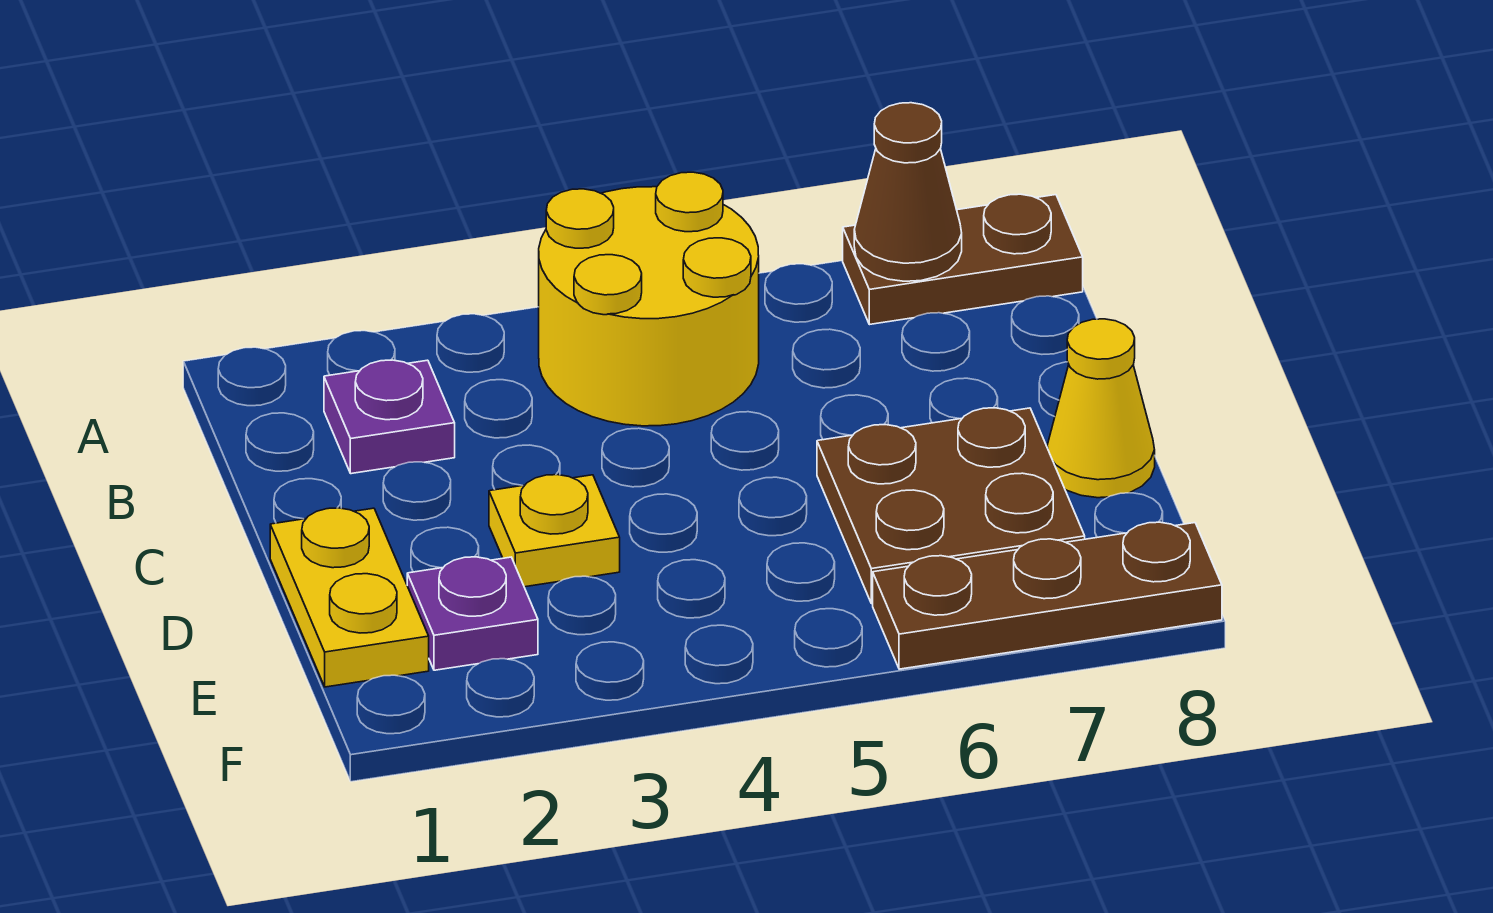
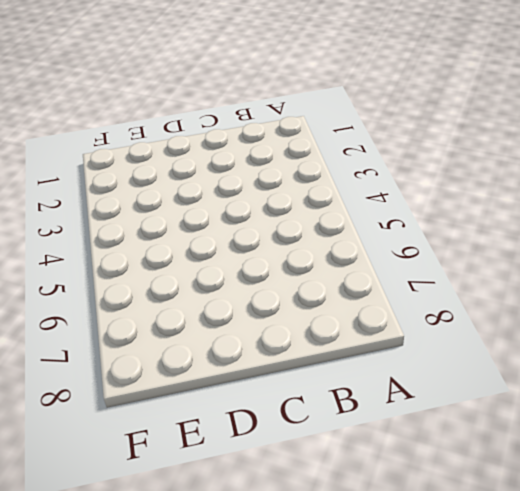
none -> yellow round brick A4:B5 level 1
none -> brown plate A7:A8 level 1

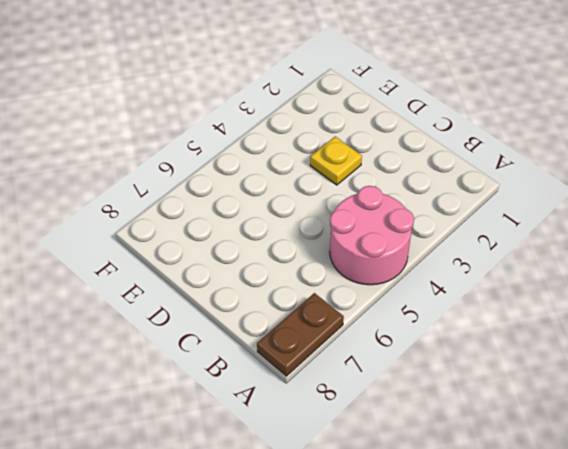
pink round brick A4:B5 level 1 -> yellow round brick A4:B5 level 1
none -> purple plate B2 level 1
none -> yellow plate D1:E1 level 1

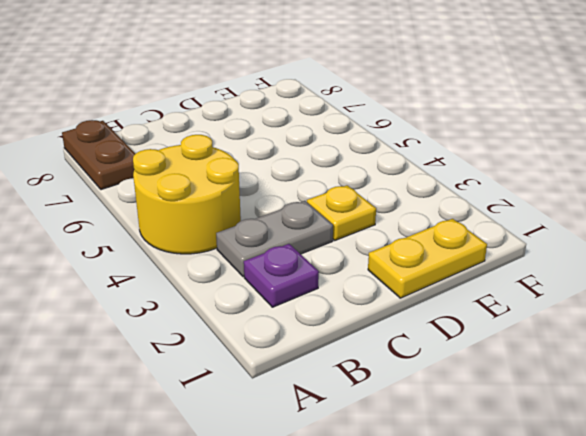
grey plate B3:C3 level 1 -> none
none -> brown plate D6:E7 level 1
none -> yellow cone D8 level 1

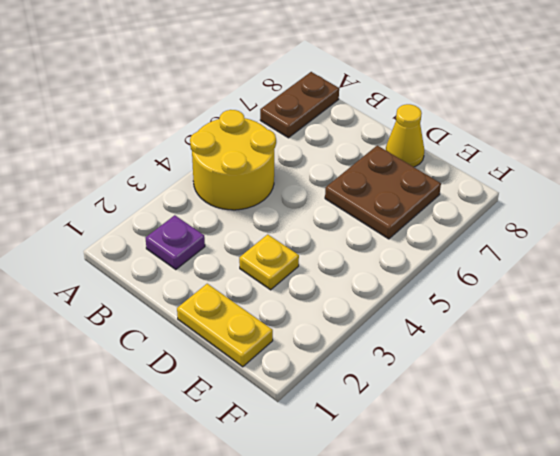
none -> purple plate E2 level 1
none -> brown plate F6:F8 level 1

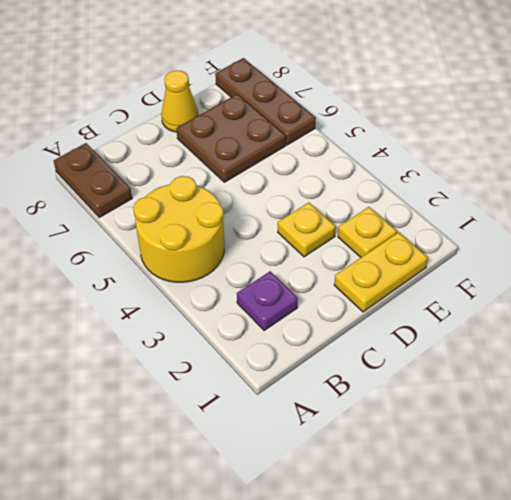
yellow plate E2 level 1 -> purple plate E2 level 1
none -> brown cone A7 level 2

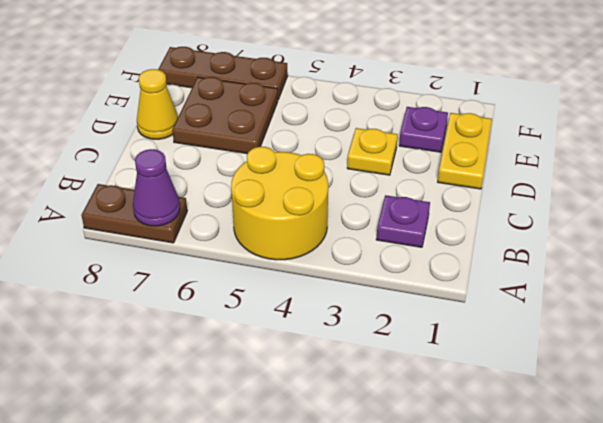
purple cone A7 level 2 -> brown cone A7 level 2

